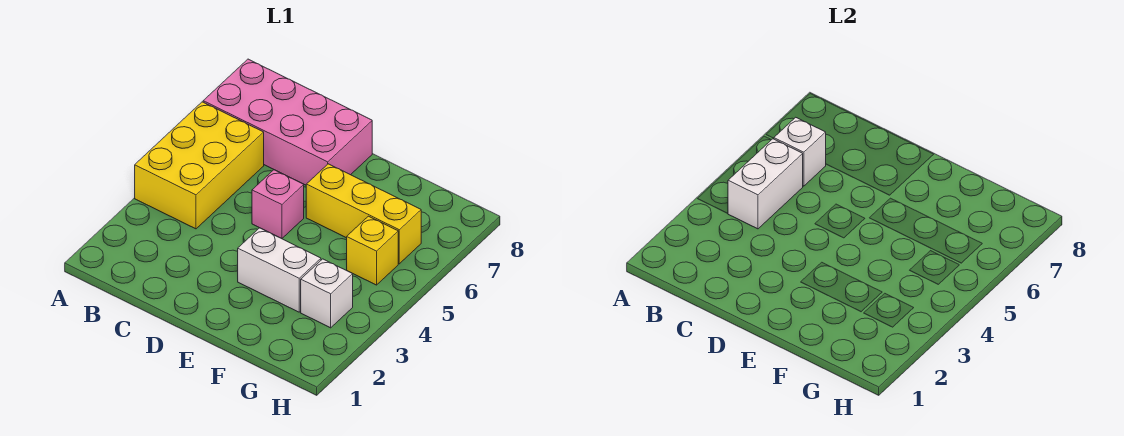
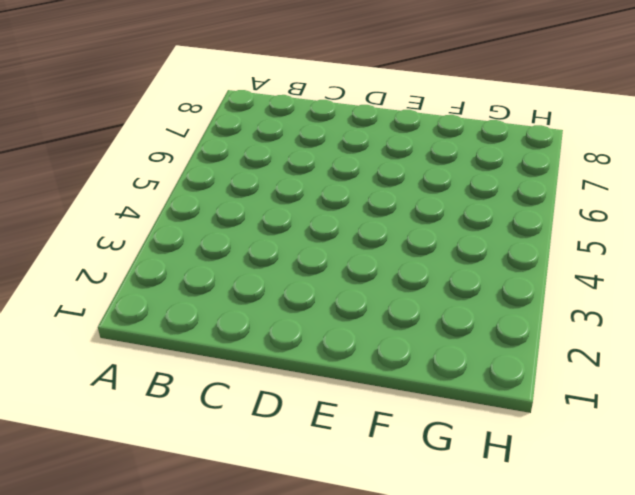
none -> yellow brick A4:B6 level 1
none -> pink brick A7:D8 level 1

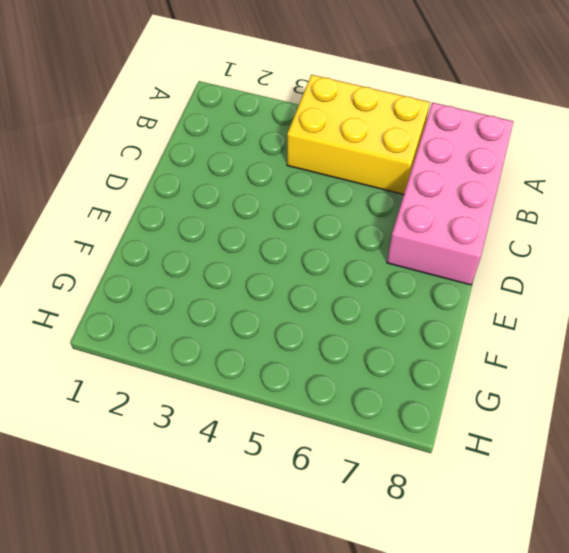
none -> pink brick D5 level 1
none -> white brick E3:F3 level 1

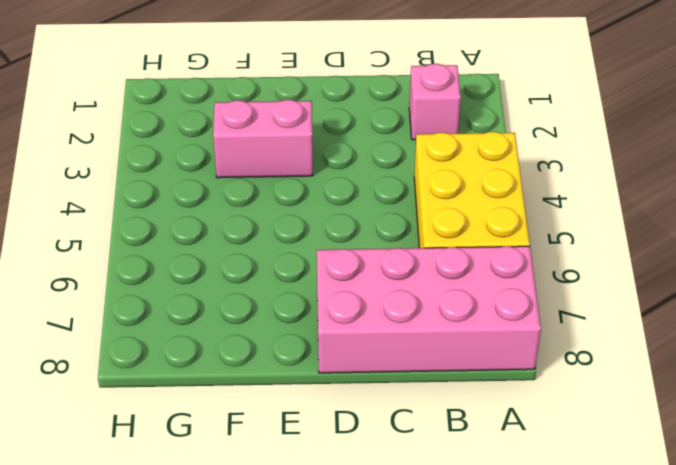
pink brick B2 level 1 -> pink brick D5 level 1
pink brick E3:F3 level 1 -> white brick E3:F3 level 1
none -> yellow brick E6:G6 level 1
none -> white brick G3 level 1

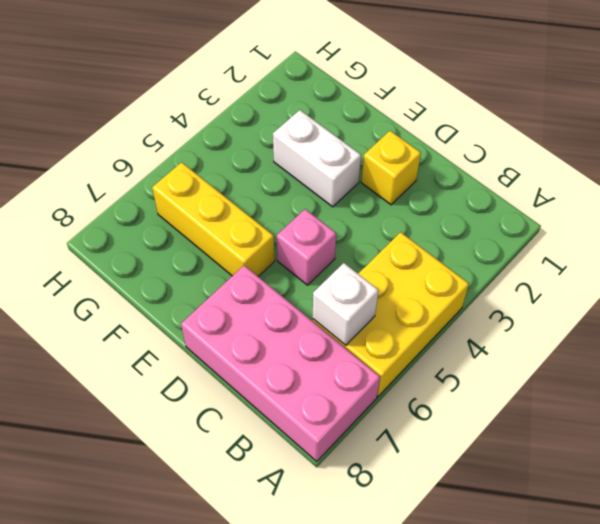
yellow brick D2 level 1 -> yellow brick G5 level 1
none -> white brick G3 level 1
none -> white brick B4:B5 level 2

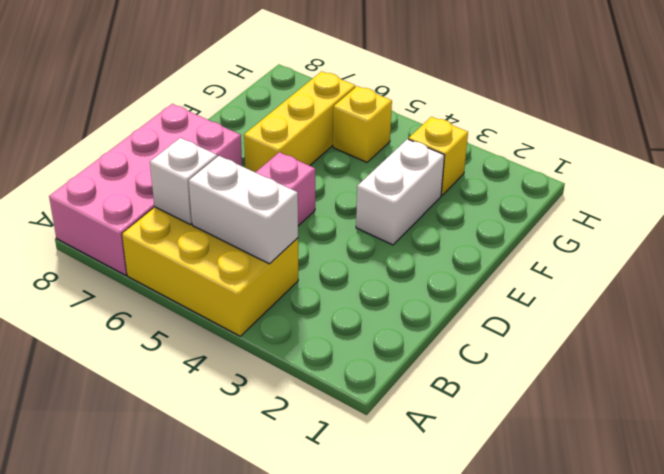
yellow brick G3 level 1 -> white brick G3 level 1

